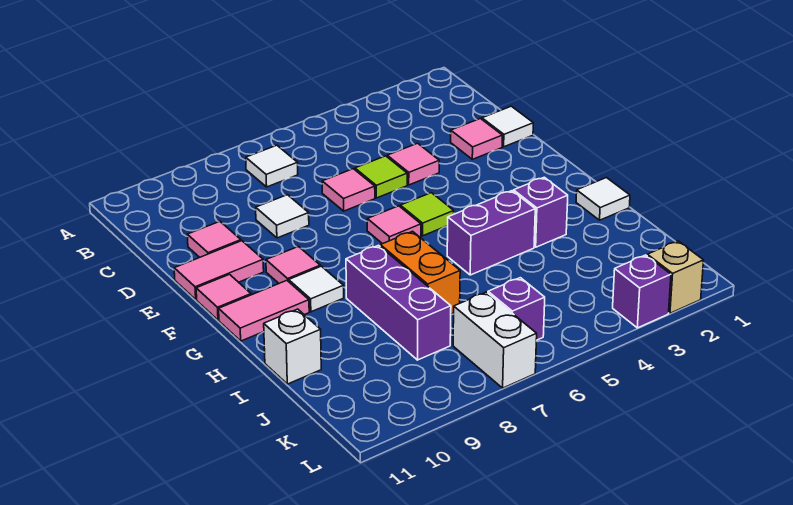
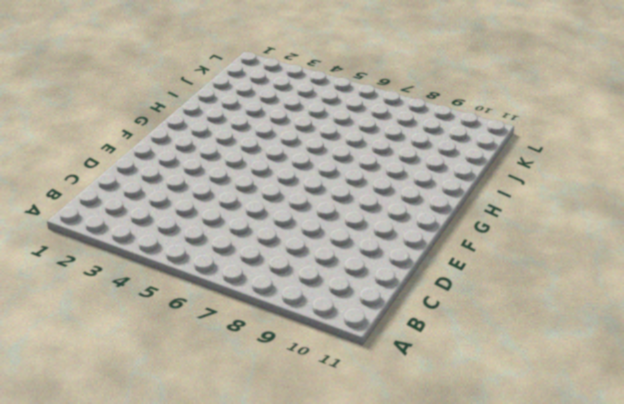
none -> white tile B7 level 1
none -> white tile D1 level 1
none -> pink tile D2 level 1

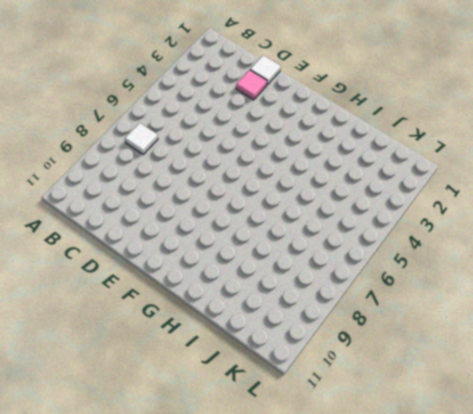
none -> pink tile D4 level 1
none -> lime tile D5 level 1
none -> pink tile D6 level 1

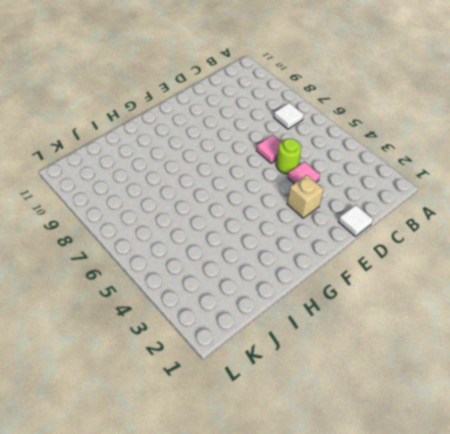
lime round brick D5 level 1 -> lime tile D5 level 1
tan brick E3 level 1 -> tan brick L2 level 1
none -> pink tile D2 level 1
none -> white tile D8 level 1
none -> pink tile D10 level 1

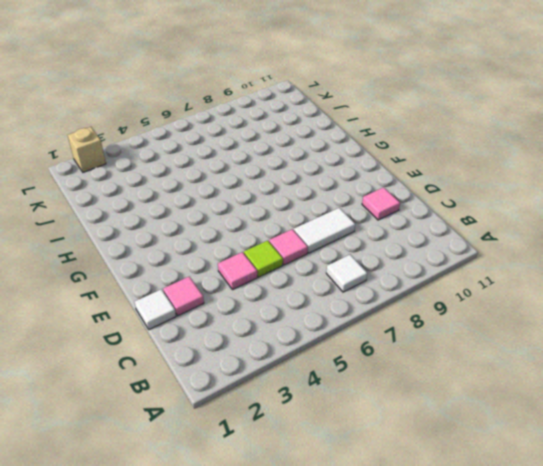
white tile D7:D8 level 1 -> white tile D8 level 1
none -> pink tile E10:E11 level 1
none -> lime tile F5 level 1
none -> pink tile F6 level 1

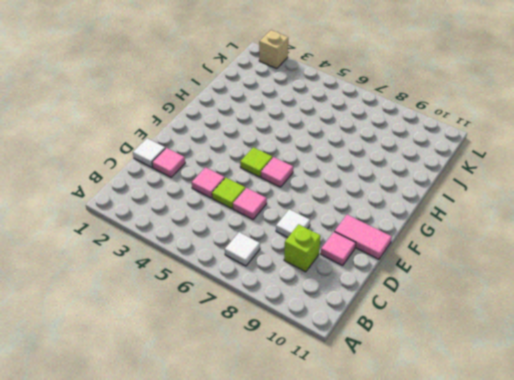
lime brick C9 level 1 -> none
none -> pink tile F9 level 1
none -> pink tile F11 level 1
none -> white tile G9 level 1

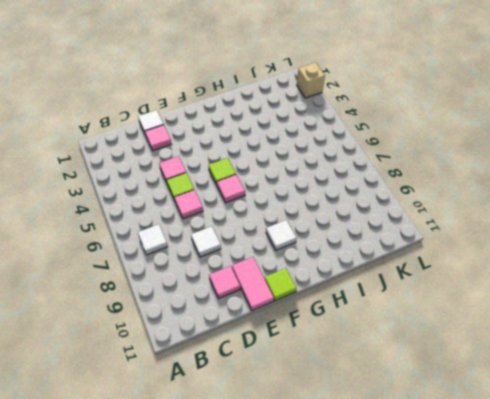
lime tile F11 level 1 -> pink tile F11 level 1
none -> pink tile F9 level 1
none -> pink tile G10:G11 level 1
none -> white tile H1 level 1

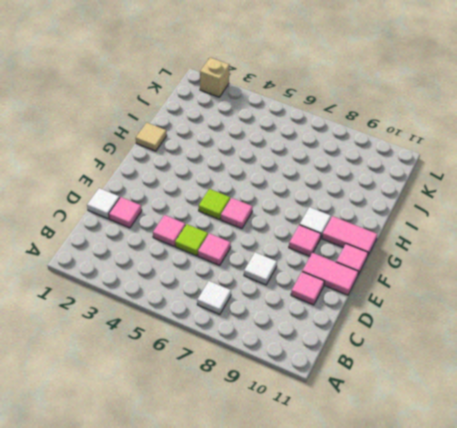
tan tile H1 level 1 -> white tile H1 level 1
none -> purple brick H3 level 1
none -> purple brick H4:H5 level 1
none -> orange brick H7:I7 level 1

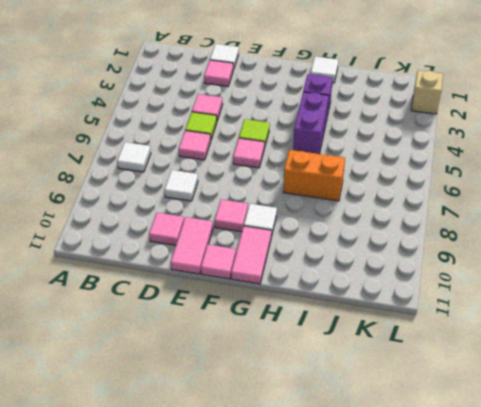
none -> purple brick H8:J8 level 1
none -> white brick I11 level 1
none -> purple brick K6 level 1

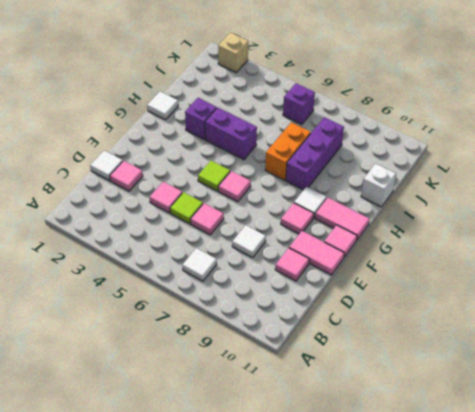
none -> white brick K7:L7 level 1
none -> purple brick L3 level 1

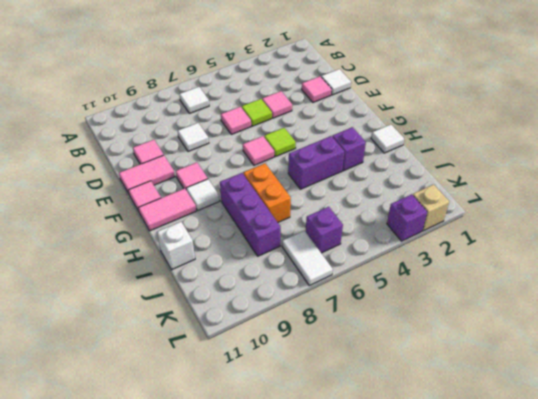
white tile K7:L7 level 1 -> white brick K7:L7 level 1

